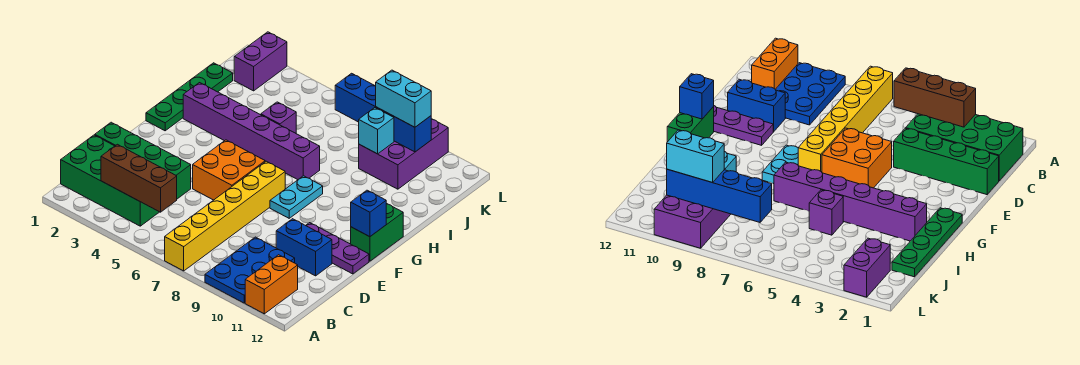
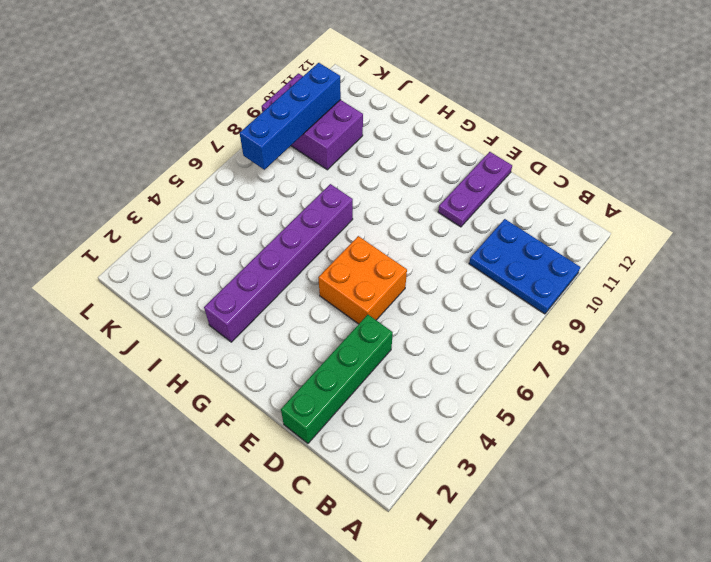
none -> yellow brick A7:F7 level 1
none -> orange brick A11:B11 level 1
none -> green brick B1:C4 level 1

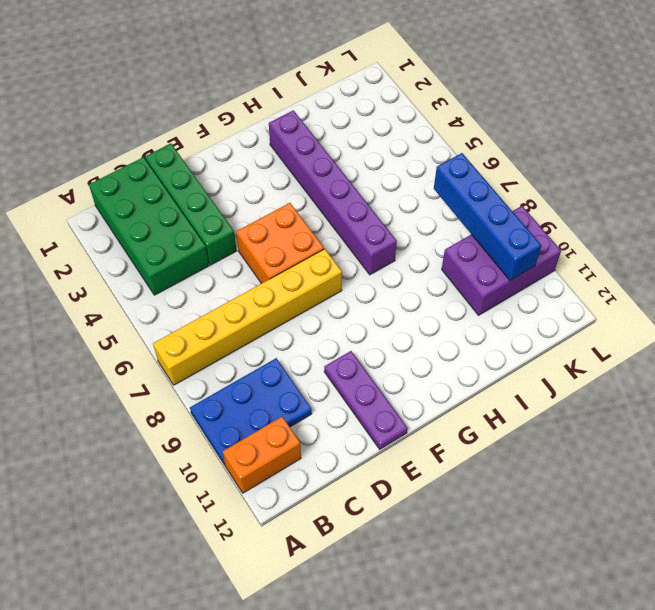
none -> blue brick D10:D11 level 1
none -> cyan plate F8:G8 level 1
none -> green brick F12:G12 level 1

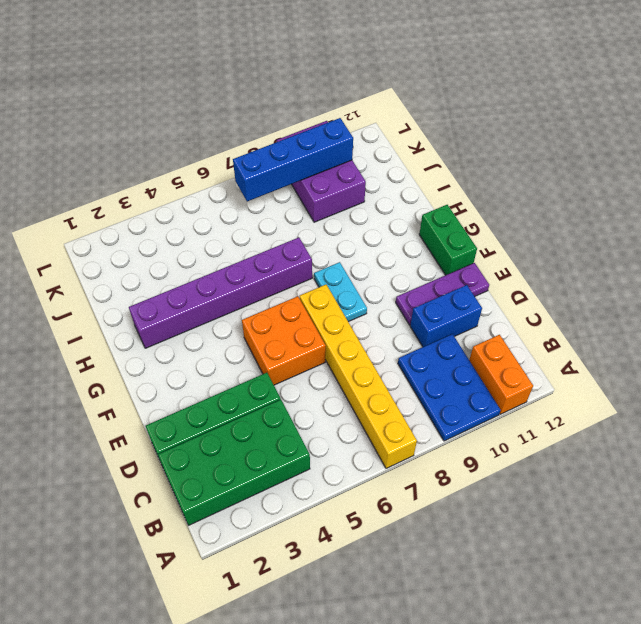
none -> green plate G1:J1 level 1
none -> purple brick I5 level 1
none -> purple brick K2:L2 level 1

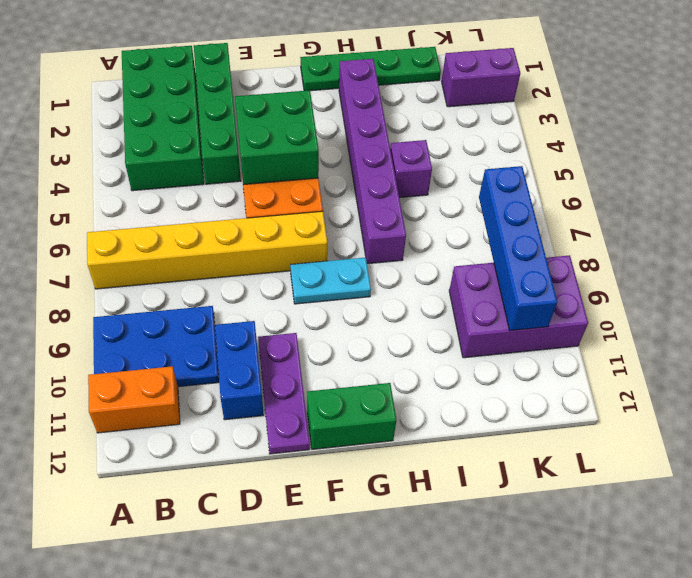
green brick E4:F5 level 2 -> none
none -> brown brick B3:B5 level 2
none -> blue brick F12 level 2
none -> cyan brick J9 level 2

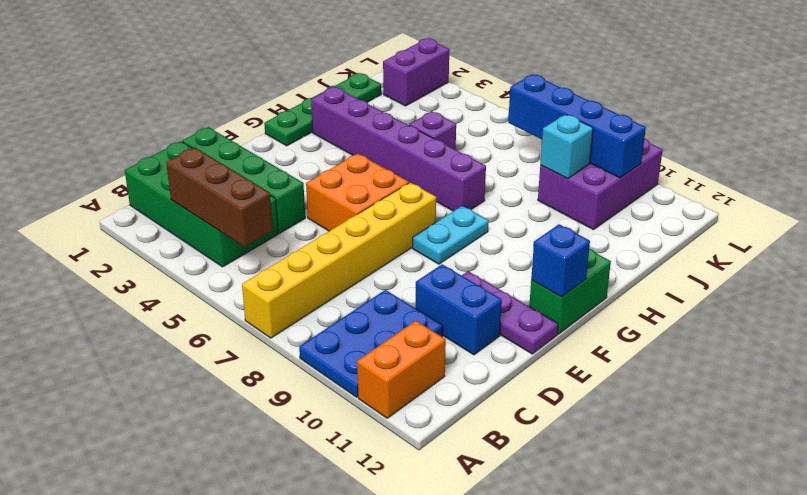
none -> cyan brick K9:K10 level 3

